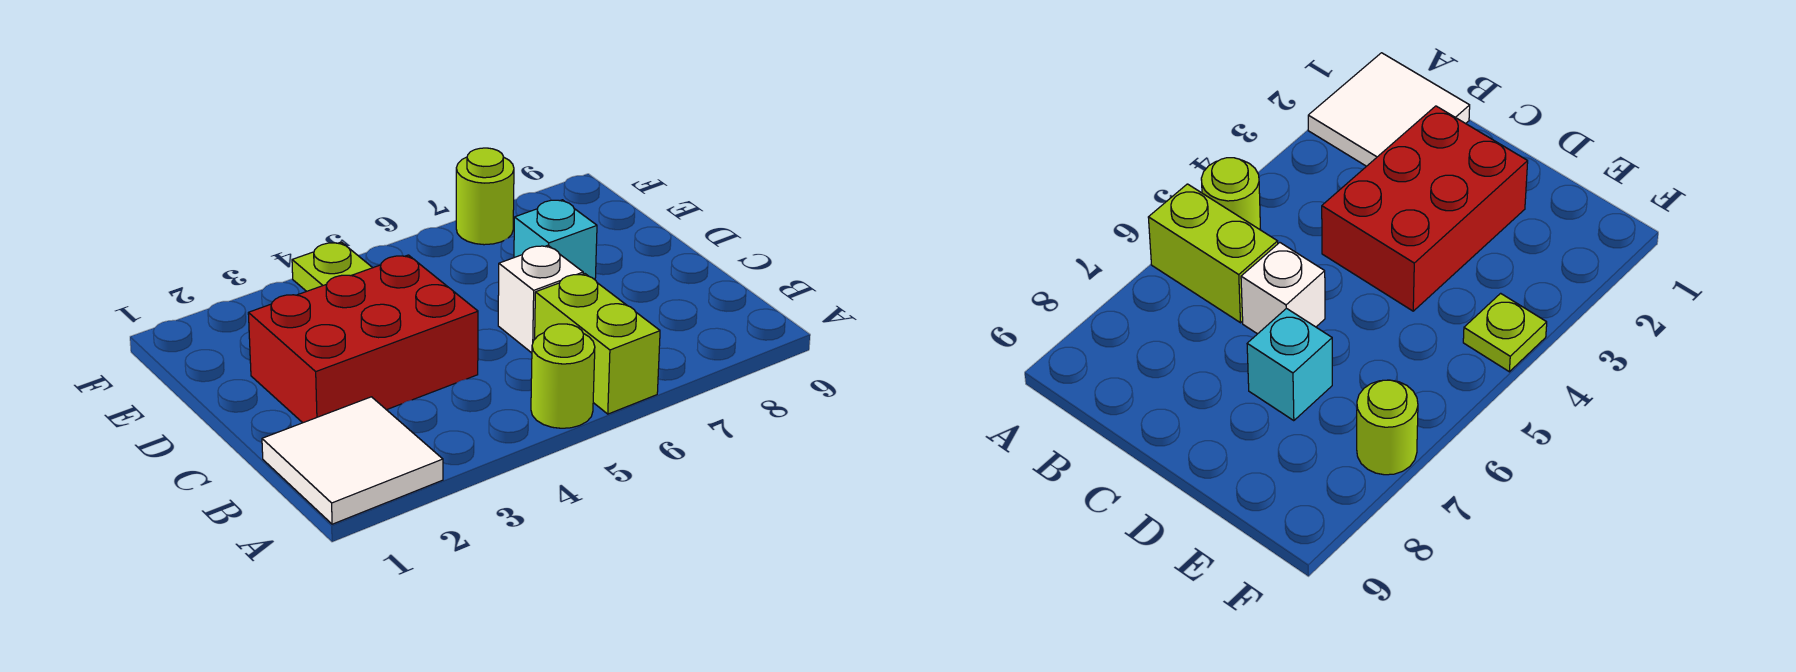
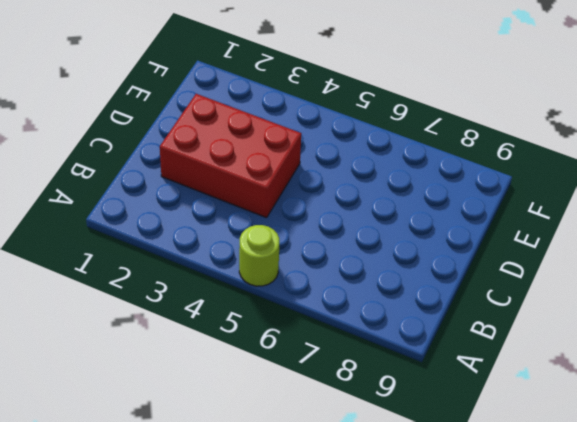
none -> white tile A1:B2 level 1
none -> lime brick A6:B6 level 1

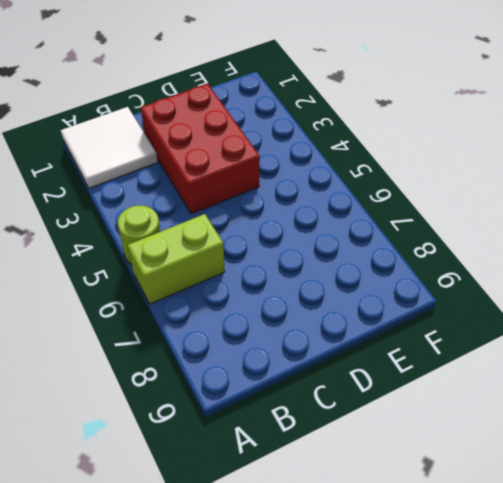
none -> white brick C6 level 1
none -> cyan brick D7 level 1

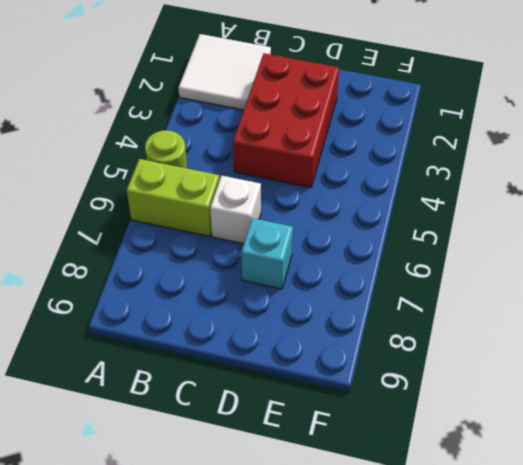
none -> lime plate F4 level 1
none -> lime round brick F7 level 1

